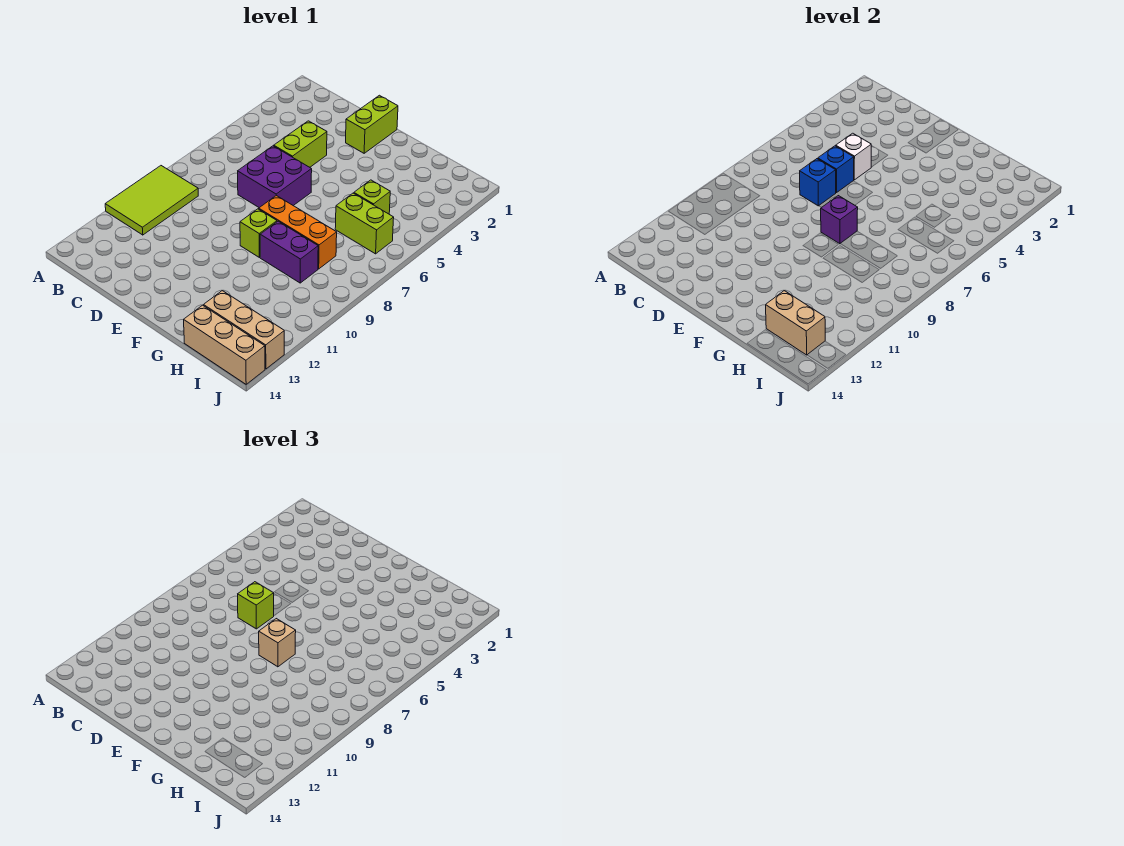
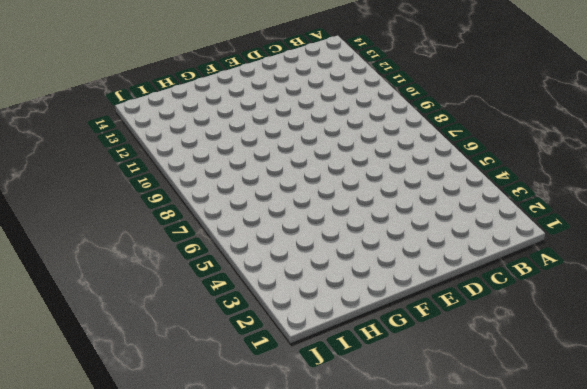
none -> lime tile A9:B11 level 1
none -> lime brick D4:D5 level 1
none -> purple brick D6:E7 level 1

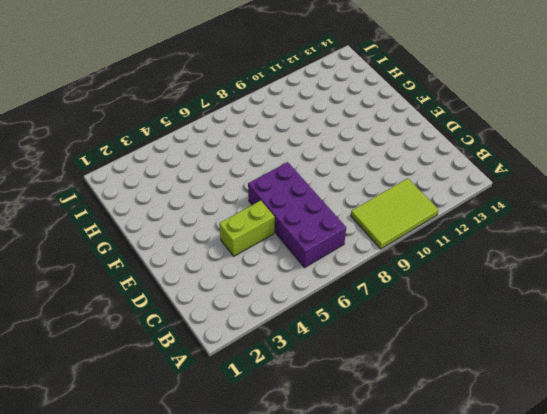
purple brick B6:E7 level 1 -> purple brick D6:E7 level 1
none -> lime brick E1:E2 level 1
none -> orange brick F8:H8 level 1
none -> lime brick F9 level 1

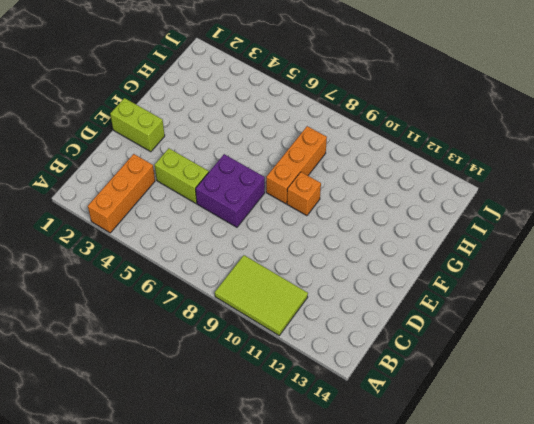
orange brick A3:C3 level 1 -> none
orange brick F9 level 1 -> lime brick F9 level 1
none -> purple brick G9:H9 level 1
none -> lime brick H5 level 1
none -> lime brick H6:I6 level 1

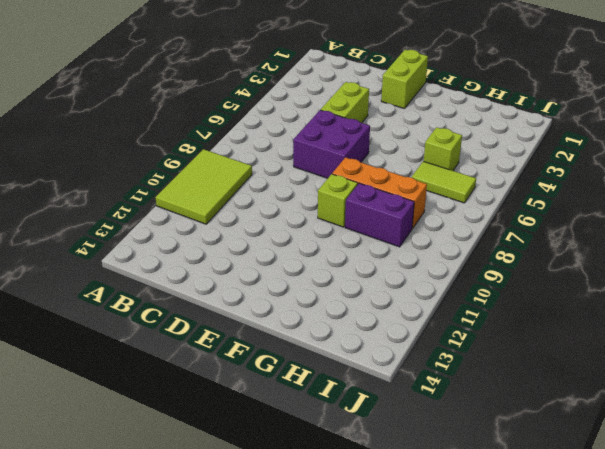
lime tile H6:I6 level 1 -> lime brick H6:I6 level 1
none -> tan brick H13:J13 level 1
none -> tan brick H14:J14 level 1
none -> white brick D5 level 2

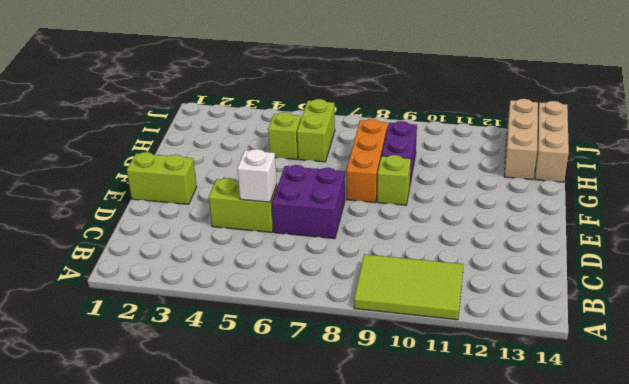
none -> blue brick D6 level 2
none -> blue brick D7 level 2
none -> purple brick F8 level 2

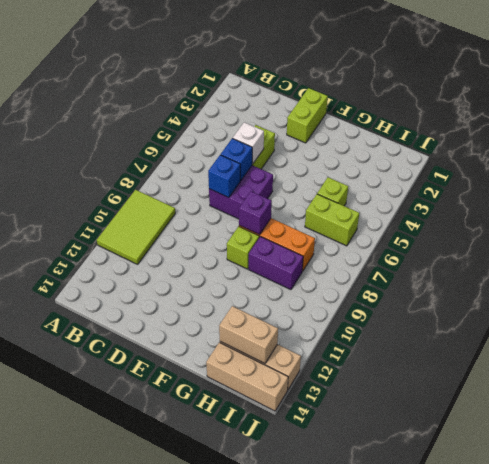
none -> lime brick D7 level 3
none -> tan brick F8 level 3

